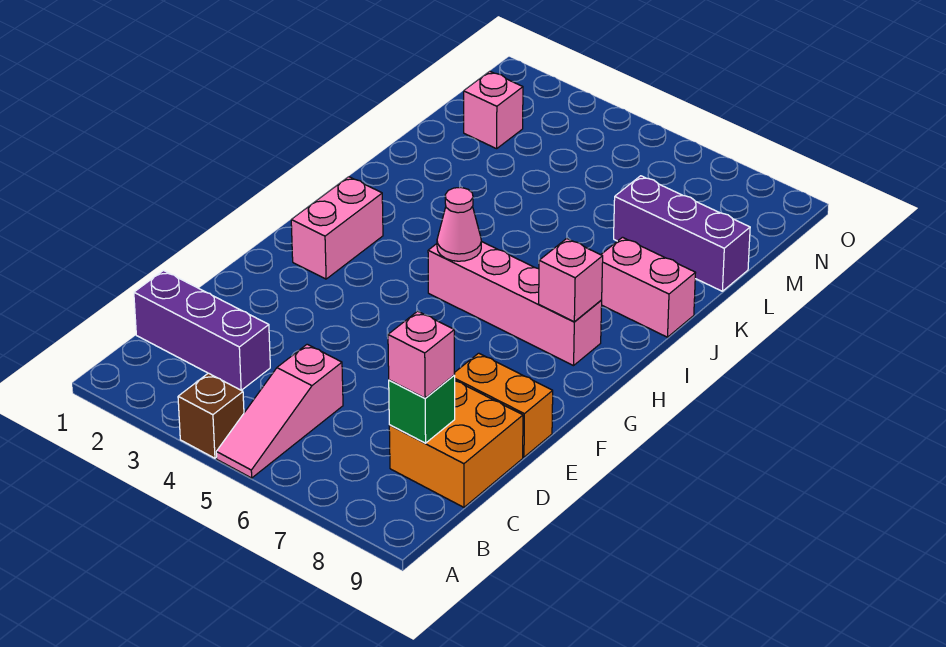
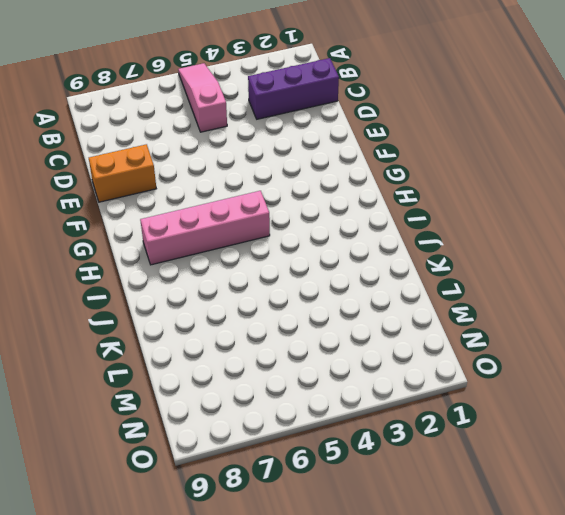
none -> brown brick A4 level 1
none -> orange brick C8:D9 level 1
none -> pink brick G2:H2 level 1

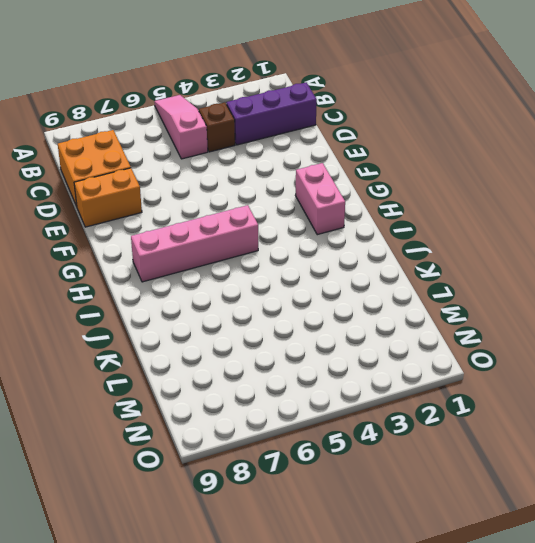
brown brick C4 level 1 -> brown brick A4 level 1
none -> pink brick J8:J9 level 1
none -> purple brick L7:L9 level 1
none -> pink brick M2 level 1

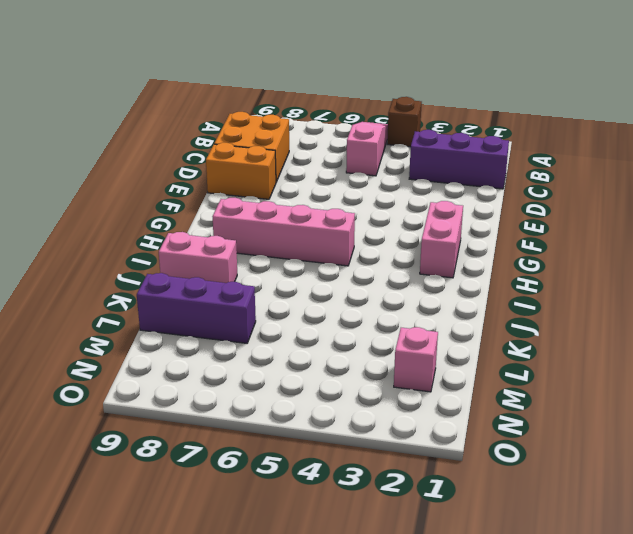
none -> green brick C8 level 2
none -> pink cone H5 level 2
none -> pink brick H8 level 2

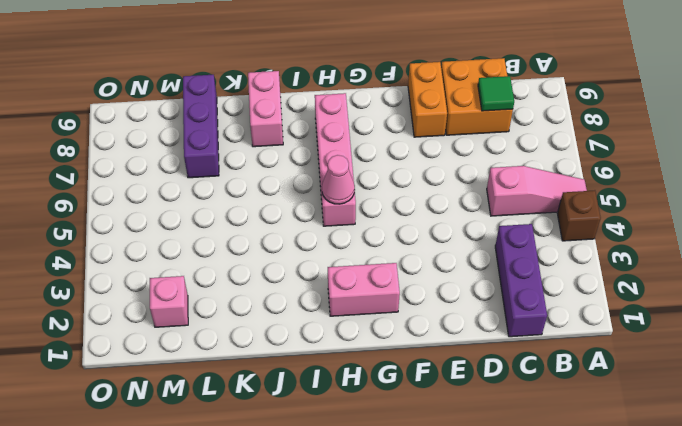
green tile C8 level 2 -> green brick C8 level 2
none -> pink brick H8 level 2
none -> pink brick C8 level 3

